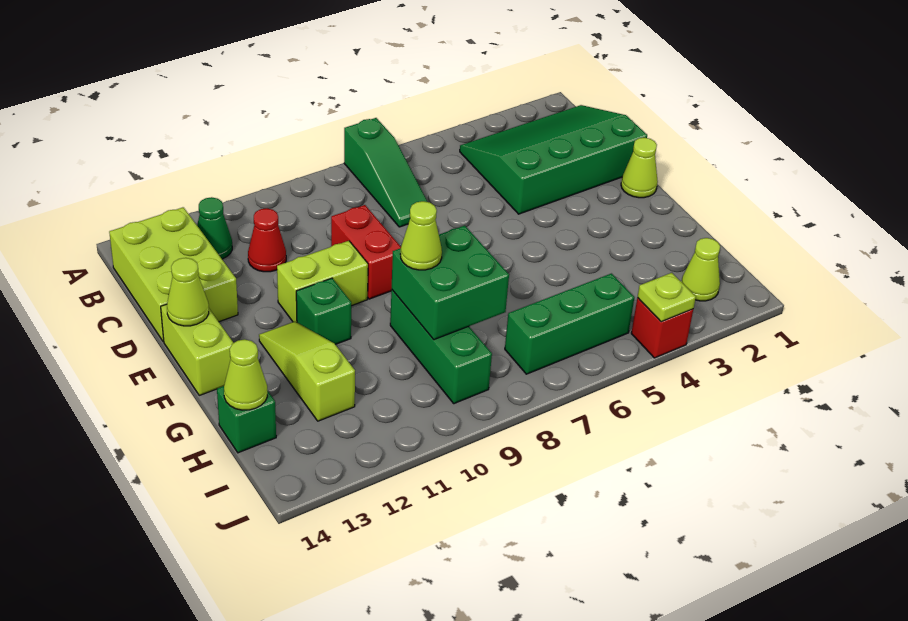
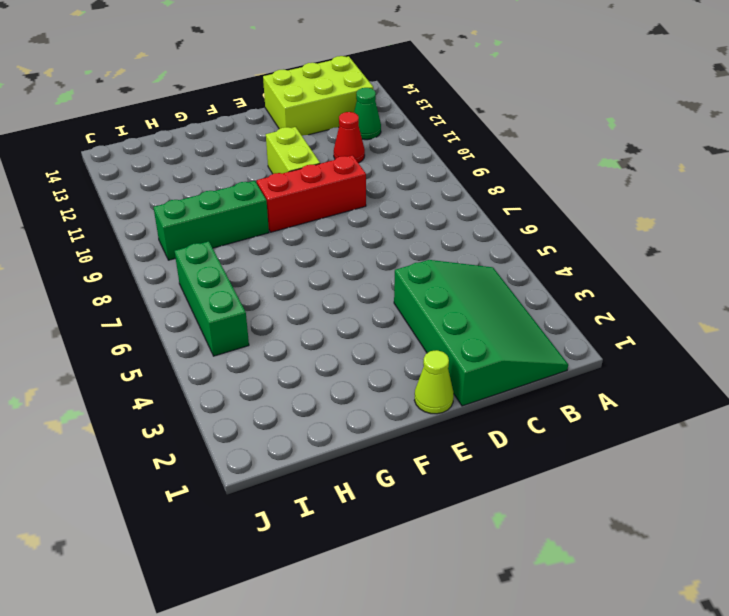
red brick D9:F9 level 1 -> red brick D9:E9 level 1
none -> green slope A7:C7 level 1 top A
none -> lime brick E14:F14 level 1
none -> green brick F11 level 1

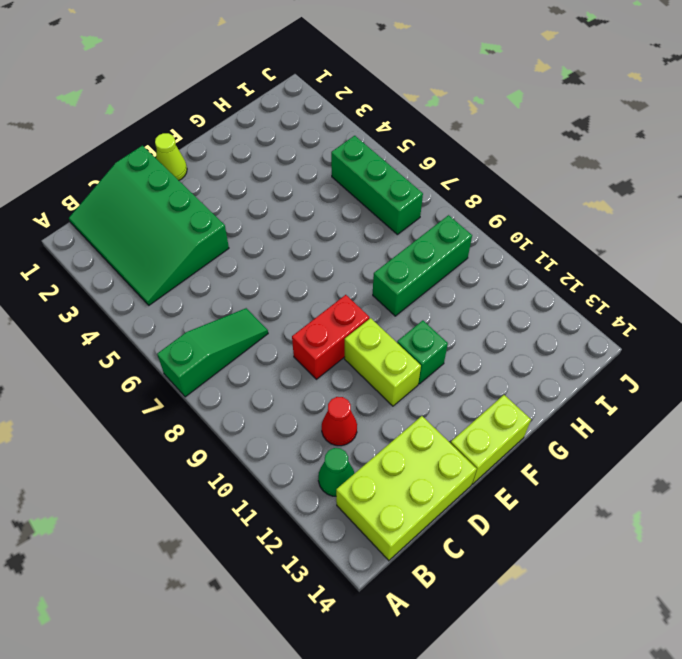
none -> lime slope F12:H12 level 1 top H
none -> green brick H14 level 1
none -> lime cone I2 level 1

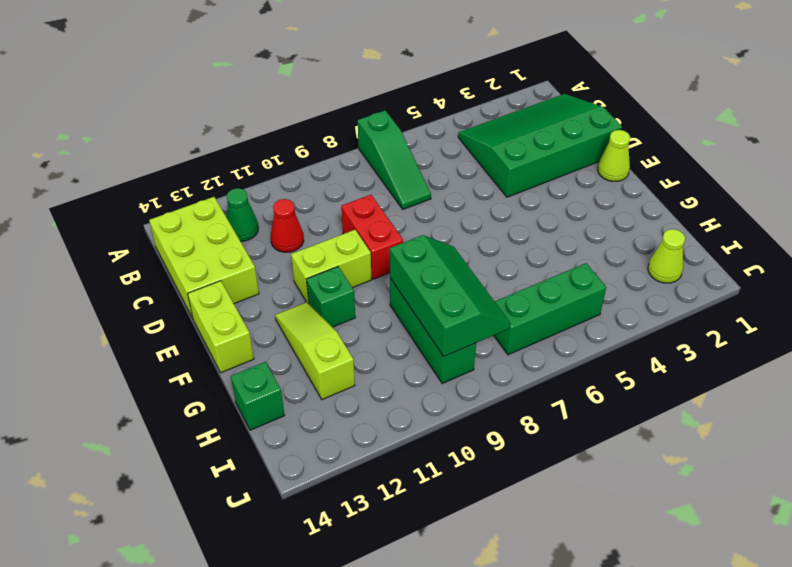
green slope G8:I9 level 2 top 9 -> green brick G8:H9 level 2
none -> red brick J4 level 1
none -> lime cone E14 level 2
none -> lime cone H14 level 2

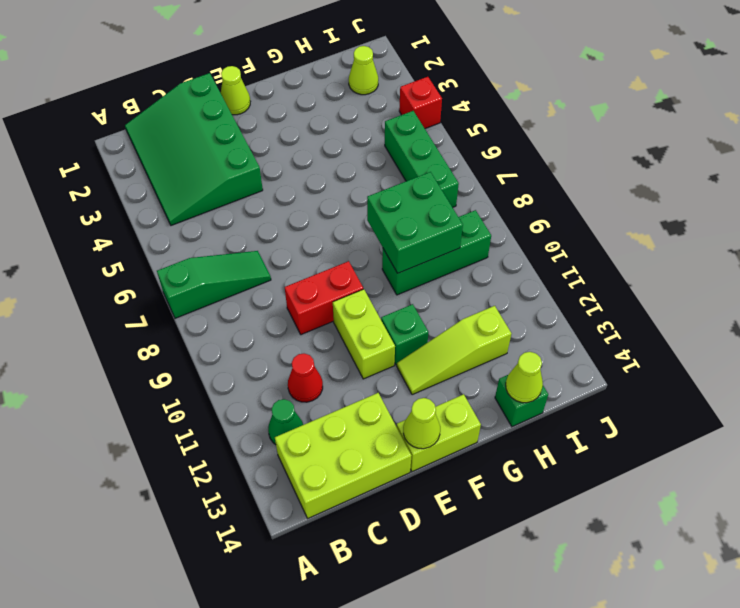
none -> lime plate J4 level 2
none -> lime cone G9 level 3

